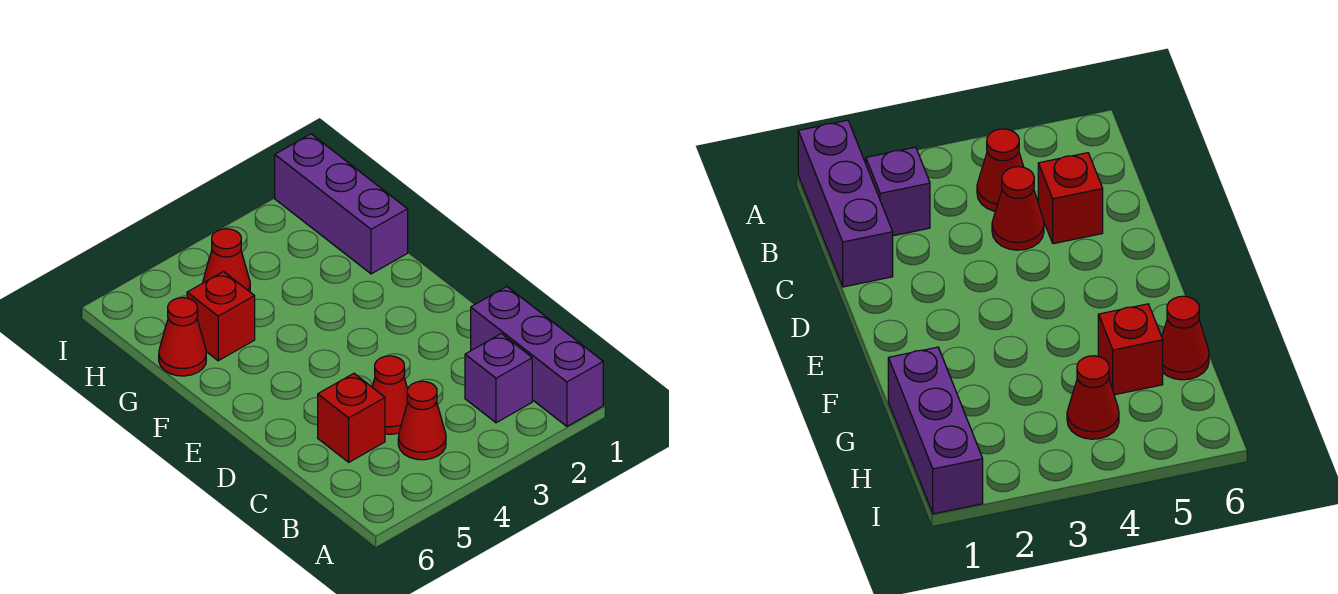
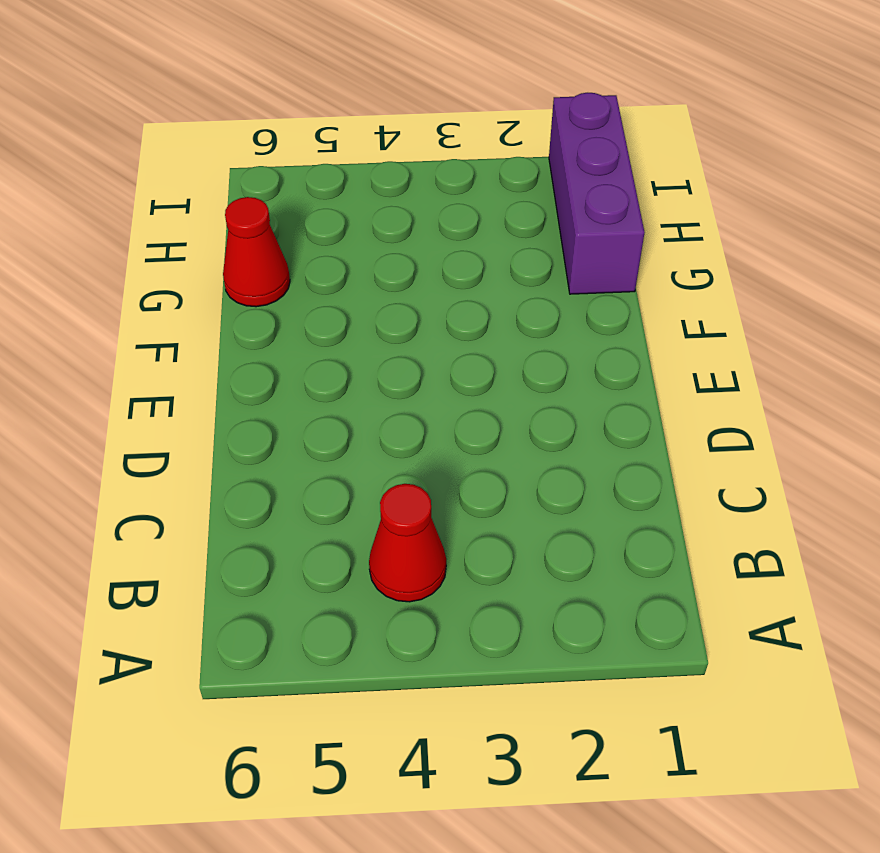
none -> purple brick A1:C1 level 1
none -> purple brick B2 level 1

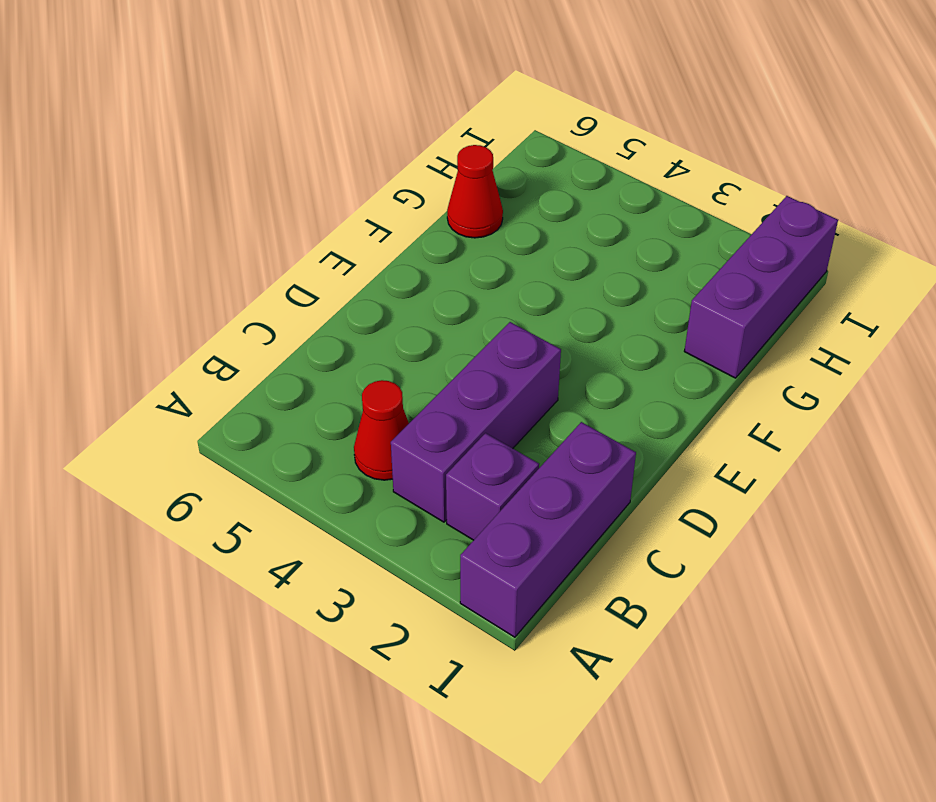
purple brick B3:D3 level 1 -> none
none -> red cone C4 level 1
none -> red brick C5 level 1

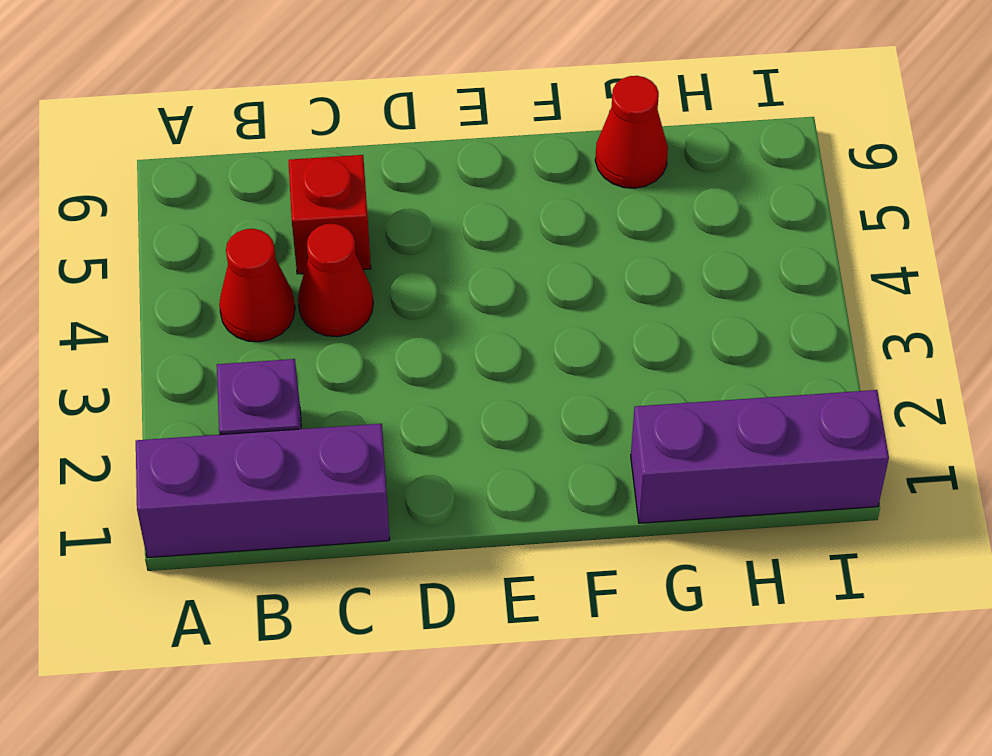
none -> red brick G5 level 1
none -> red cone H4 level 1

